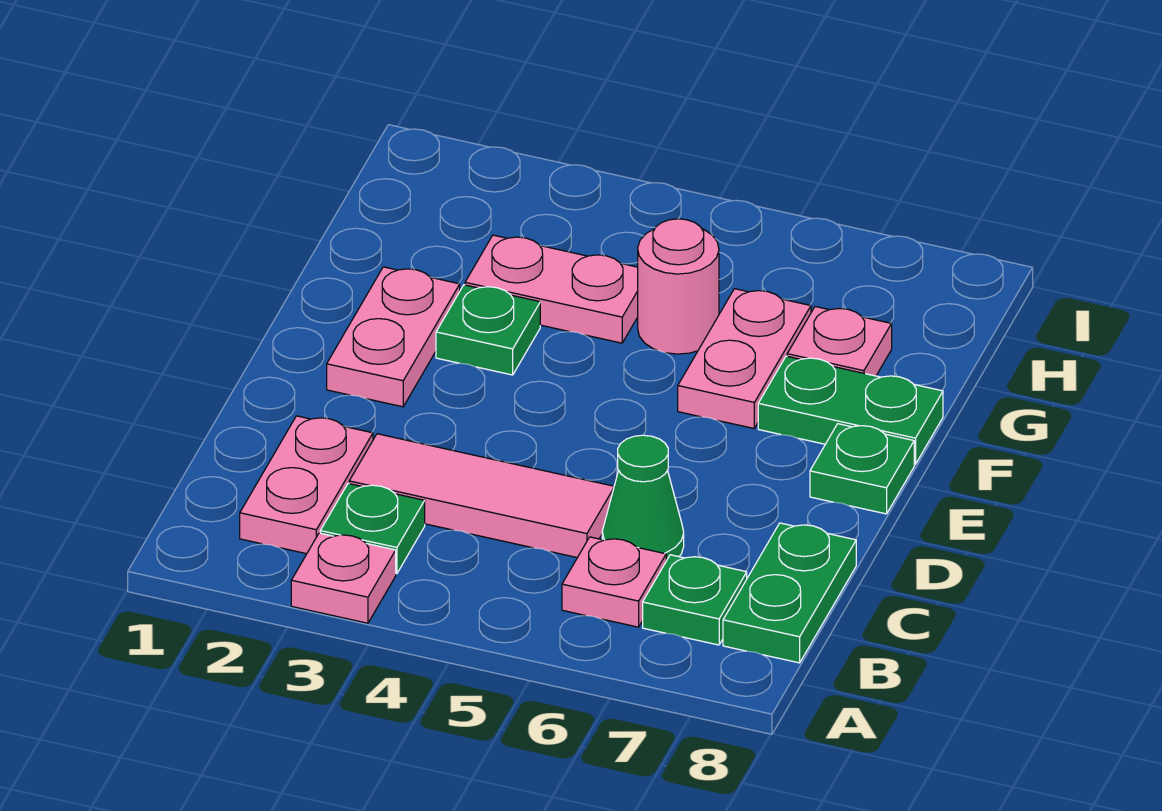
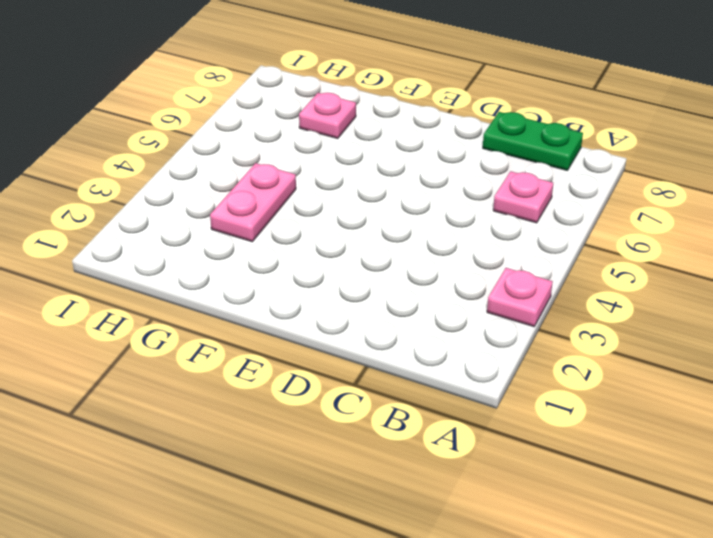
none -> pink plate B2:C2 level 1
none -> green plate B3 level 1
none -> green plate B7 level 1

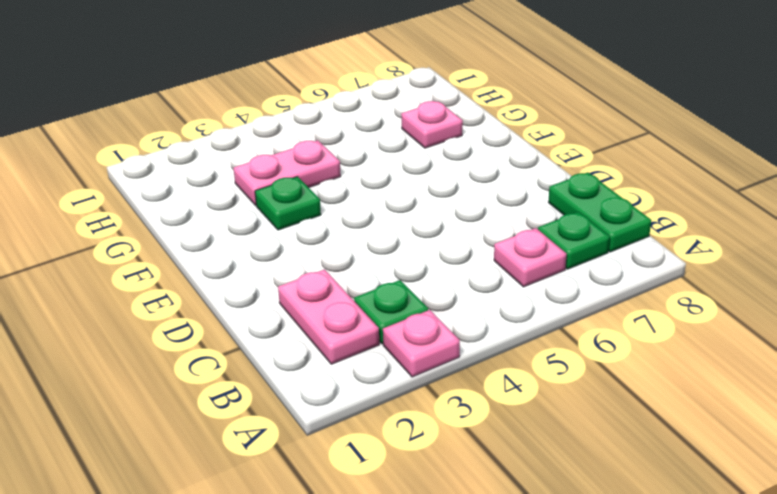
none -> pink tile C3:C5 level 1
none -> green cone C6 level 1
none -> pink plate E2:F2 level 1

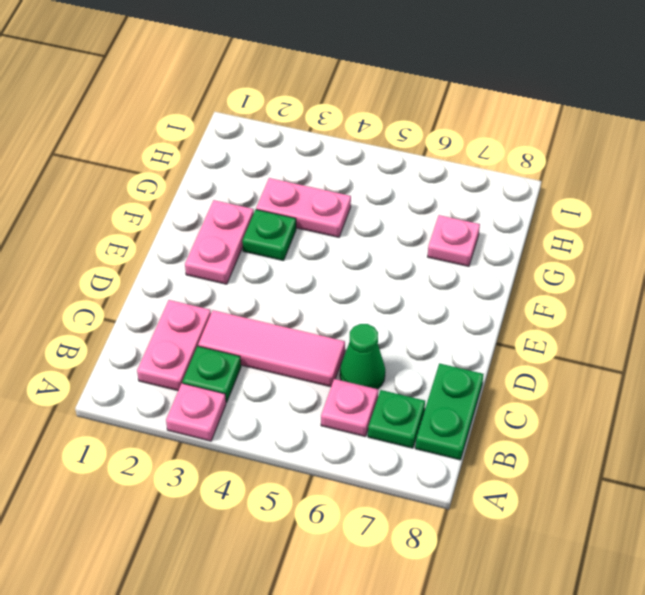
none -> green plate E8 level 1
none -> pink plate F6:G6 level 1
none -> green plate F7:F8 level 1

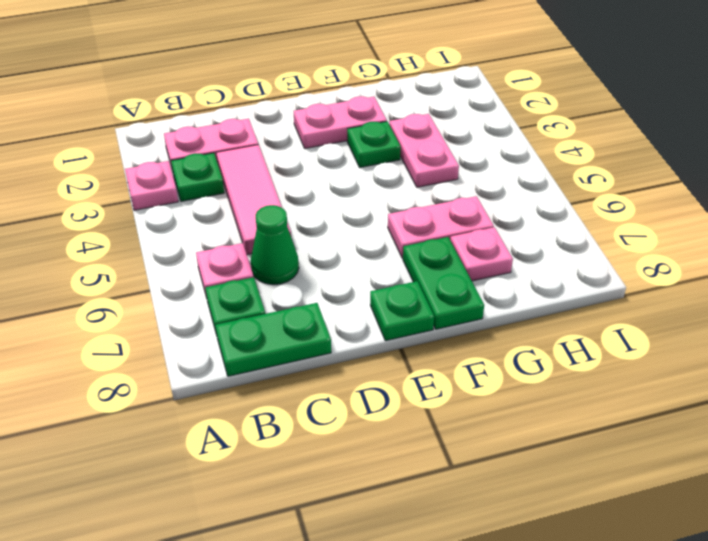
none -> pink round brick G5 level 1

